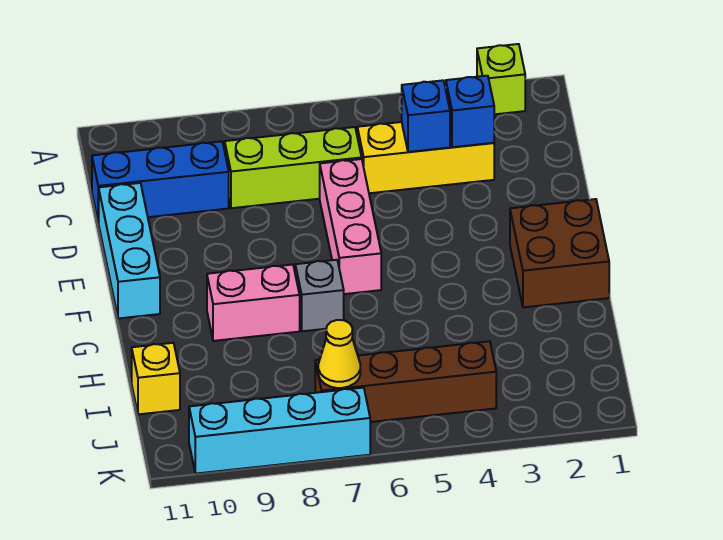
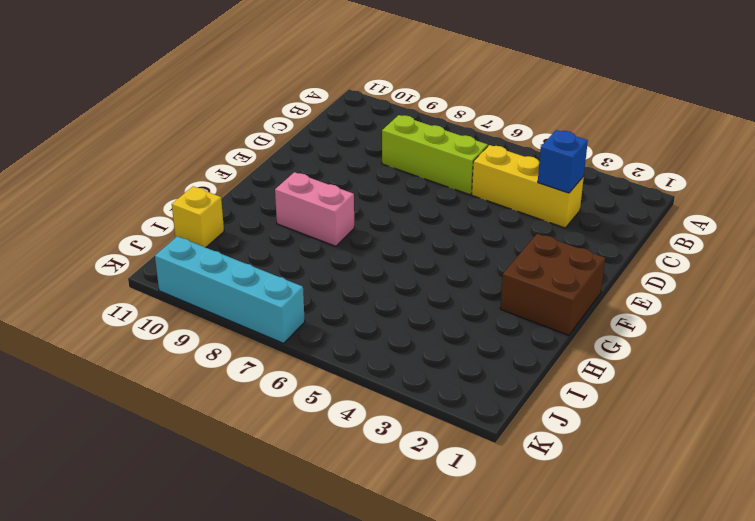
none -> lime brick A2 level 1
none -> blue brick C9:C11 level 1
none -> pink brick D6:F6 level 1

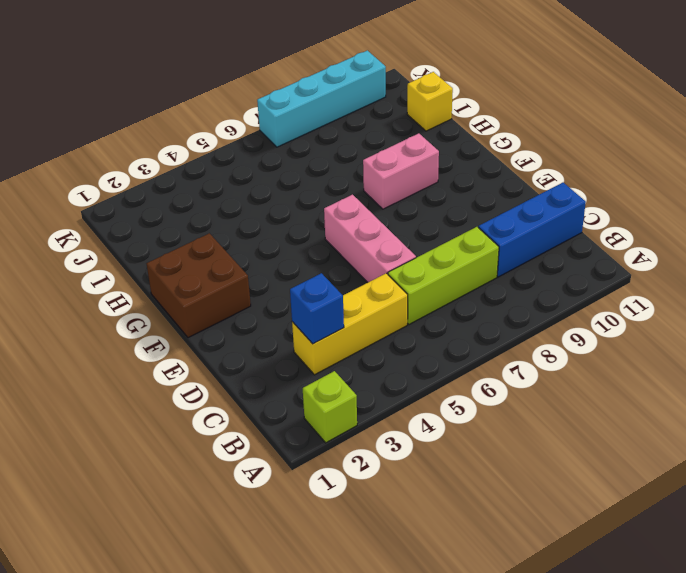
none -> cyan brick D11:F11 level 1
none -> grey brick G7 level 1
none -> brown brick J4:J7 level 1

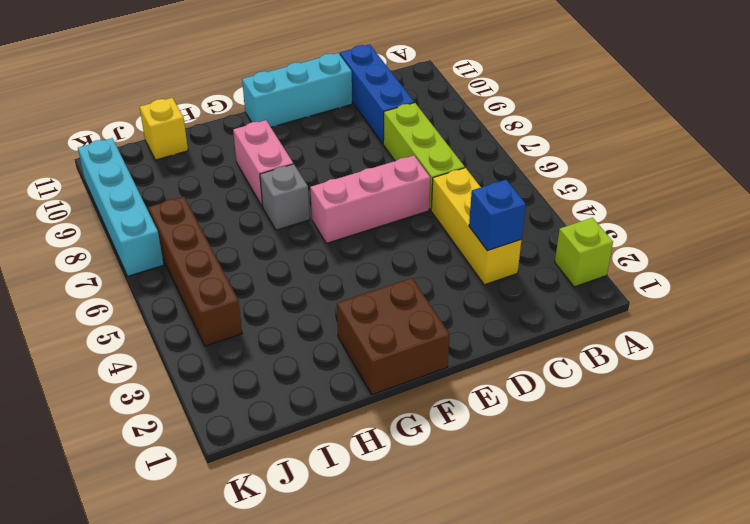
none -> blue brick C4 level 2
none -> yellow cone J7 level 2

